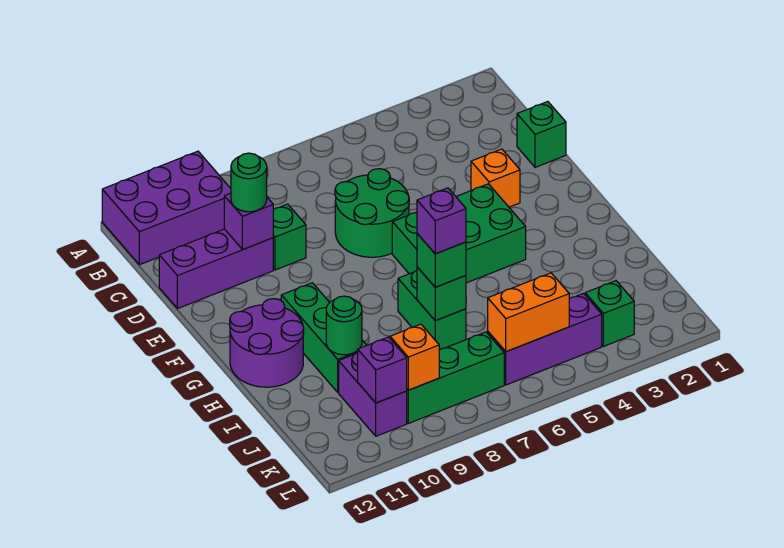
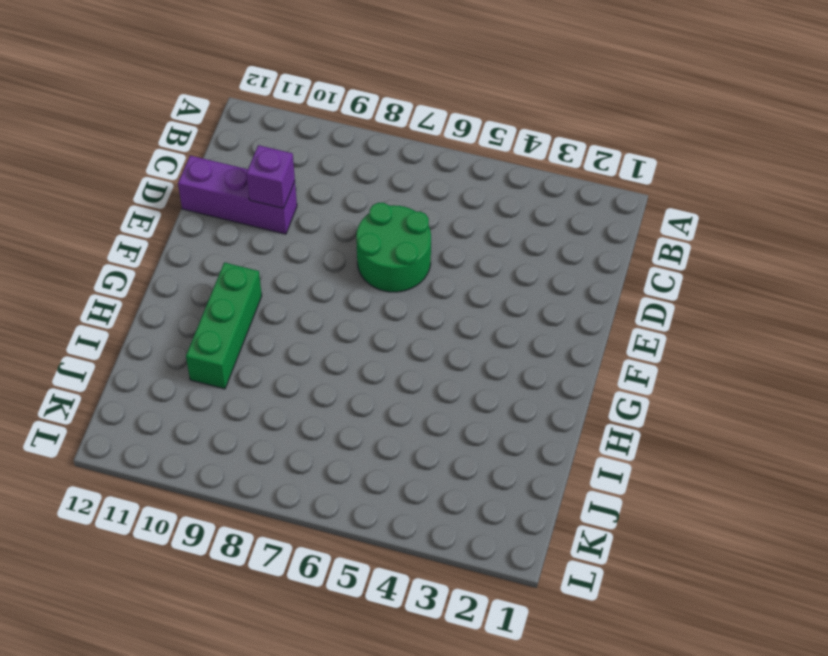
none -> purple brick A10:B12 level 1
none -> green brick D1 level 1
none -> green brick D9 level 1

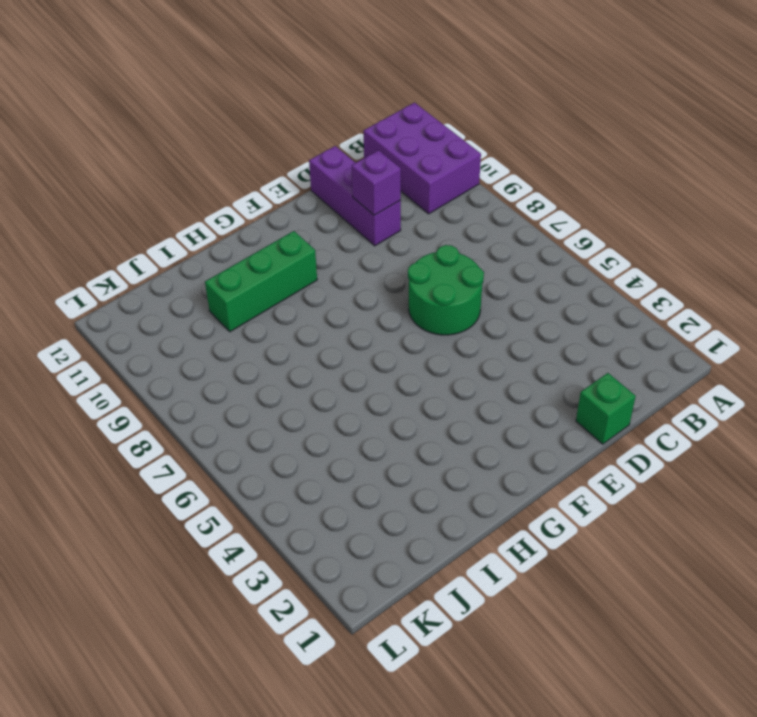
none -> green brick D9 level 1
none -> orange brick E3 level 1
none -> green brick F4:G6 level 1

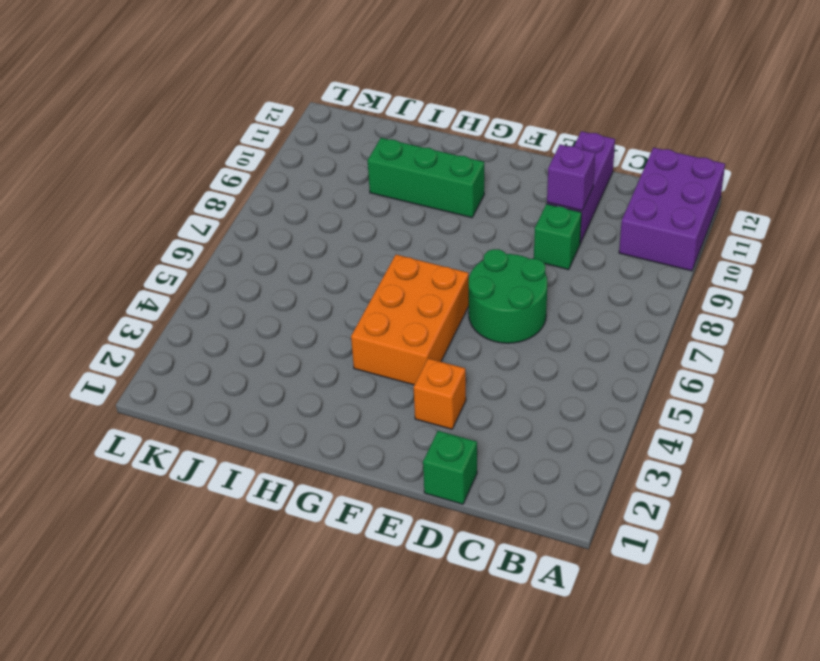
orange brick F4:G6 level 1 -> green brick F4:G6 level 1
none -> purple round brick G11:H12 level 1
none -> green brick H7:I7 level 1
none -> purple brick J10:K10 level 1

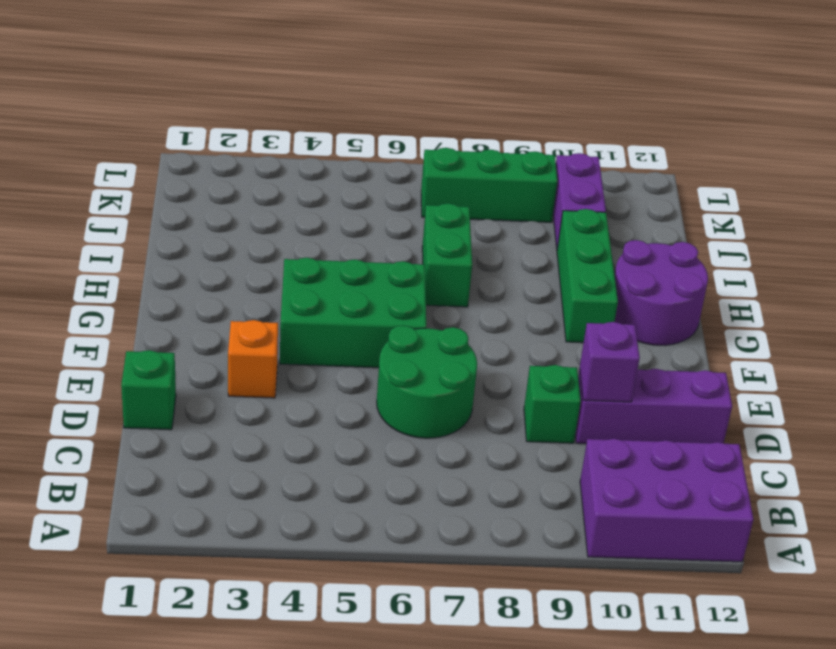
none -> green brick K3 level 1
none -> purple brick K4:K6 level 1
none -> green brick I7 level 2

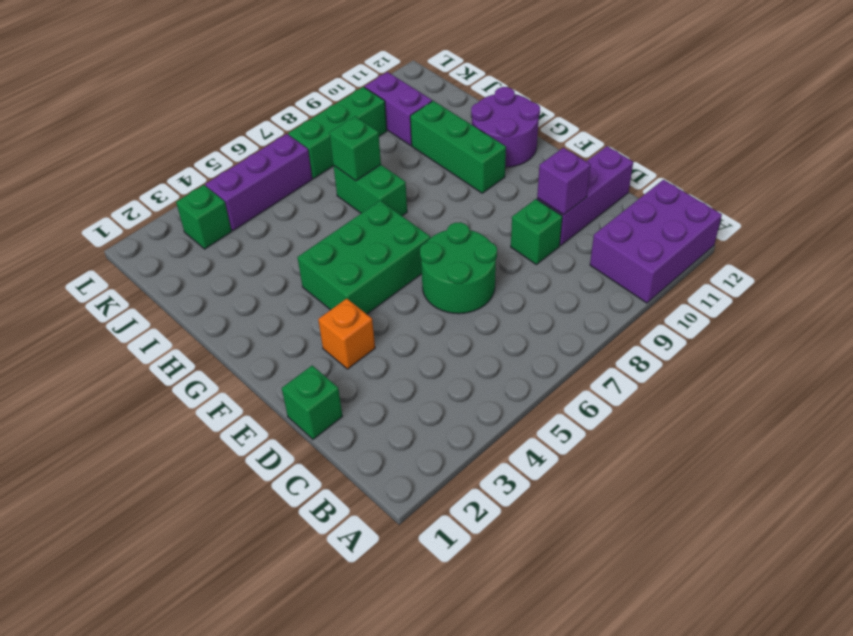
none -> green round brick I10 level 2
none -> orange brick K5:K6 level 2
none -> orange brick K9 level 2

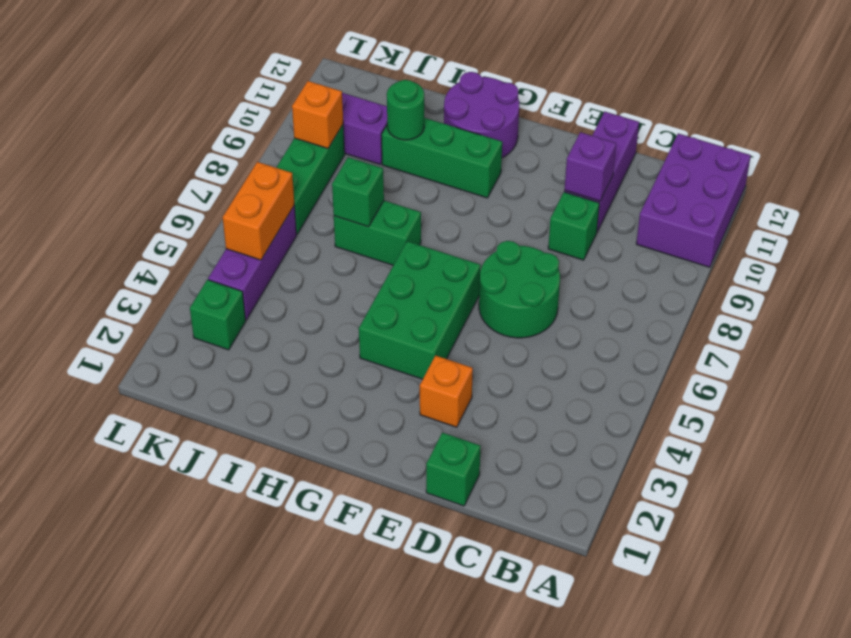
none -> purple brick K10 level 2
none -> green round brick D10 level 3
none -> green brick I7 level 3

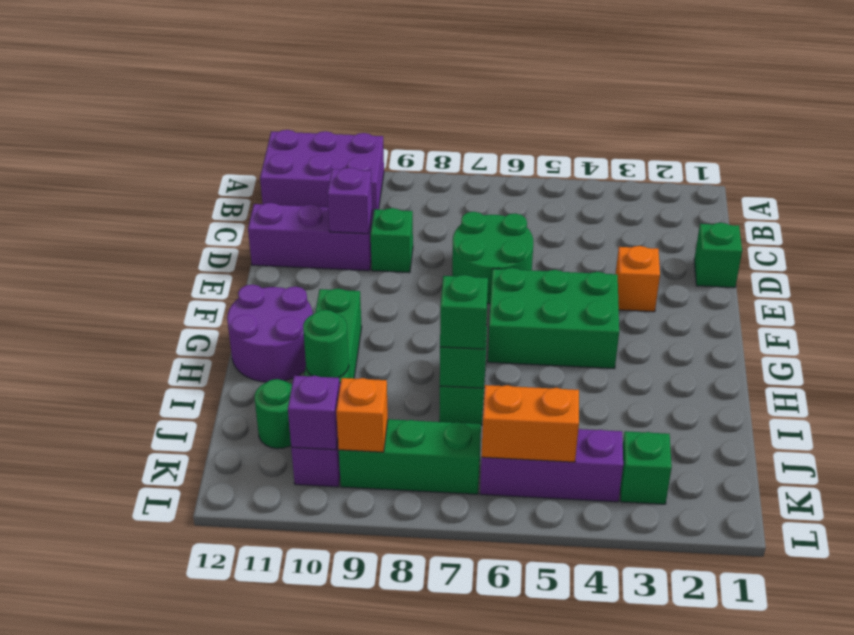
green round brick J11 level 1 -> green round brick D10 level 3
none -> purple brick I7 level 4

